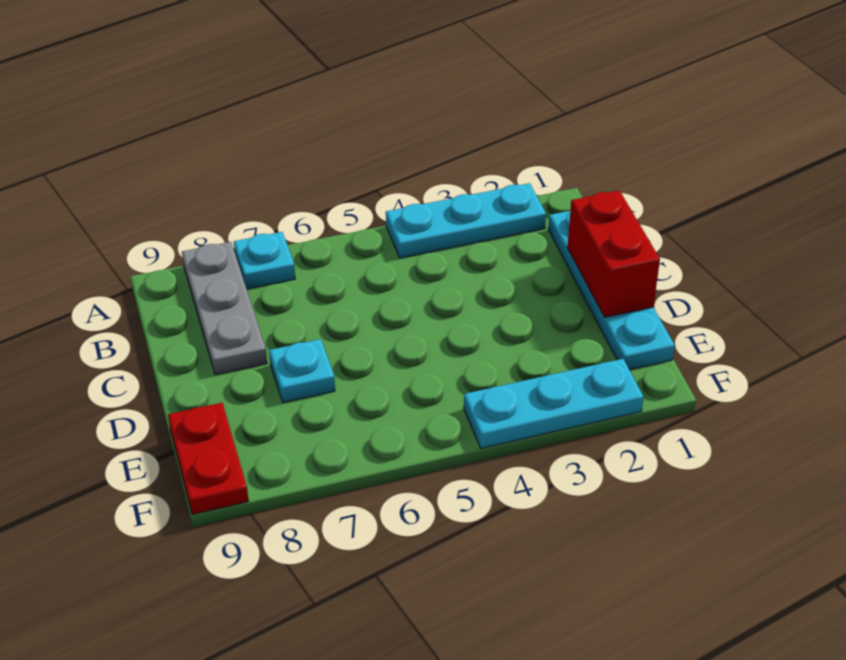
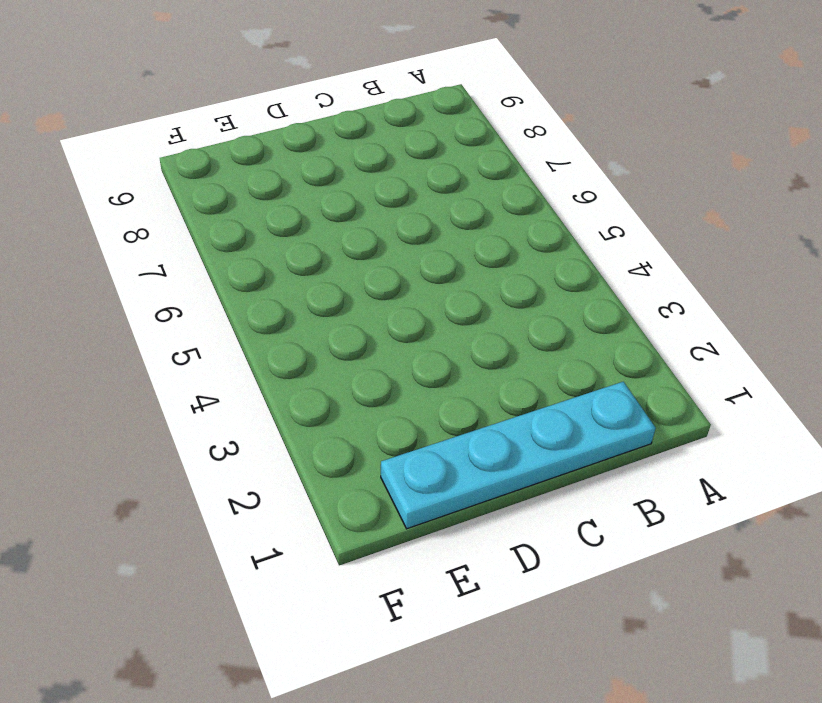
none -> cyan plate A2:A4 level 1
none -> cyan plate A7 level 1

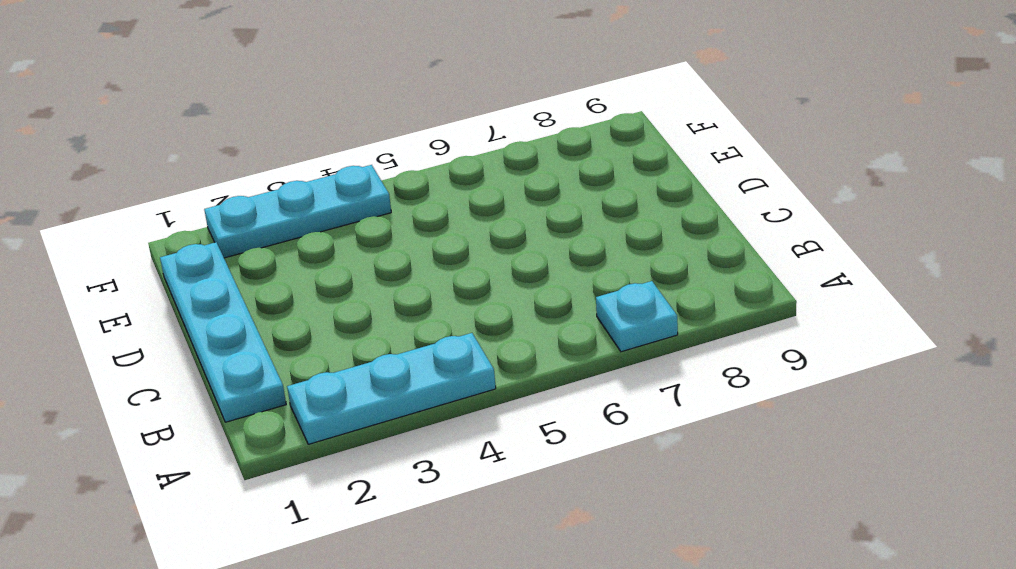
none -> grey plate A8:C8 level 1
none -> cyan plate D7 level 1

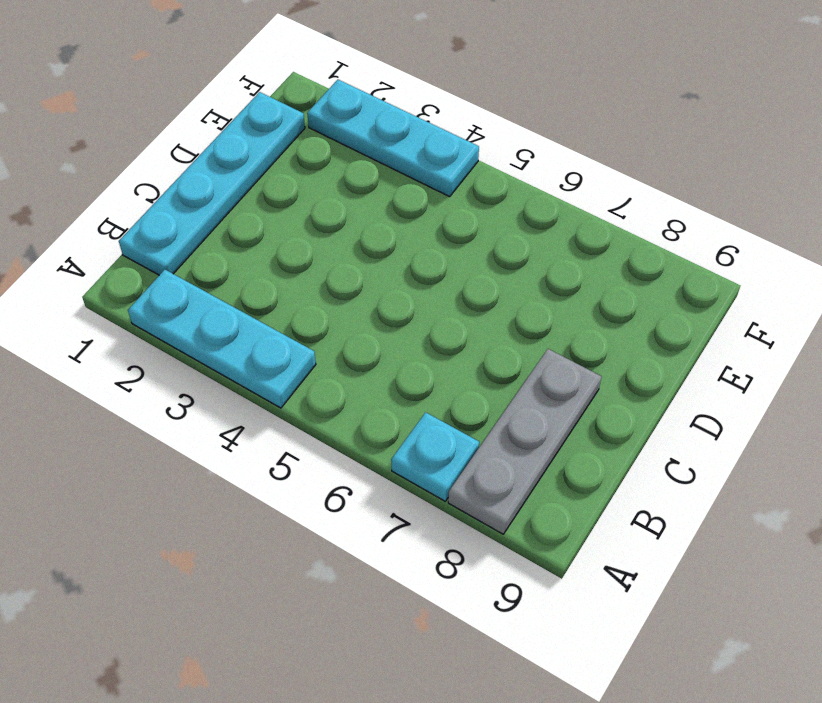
none -> cyan plate D7 level 1
none -> red plate E9:F9 level 1

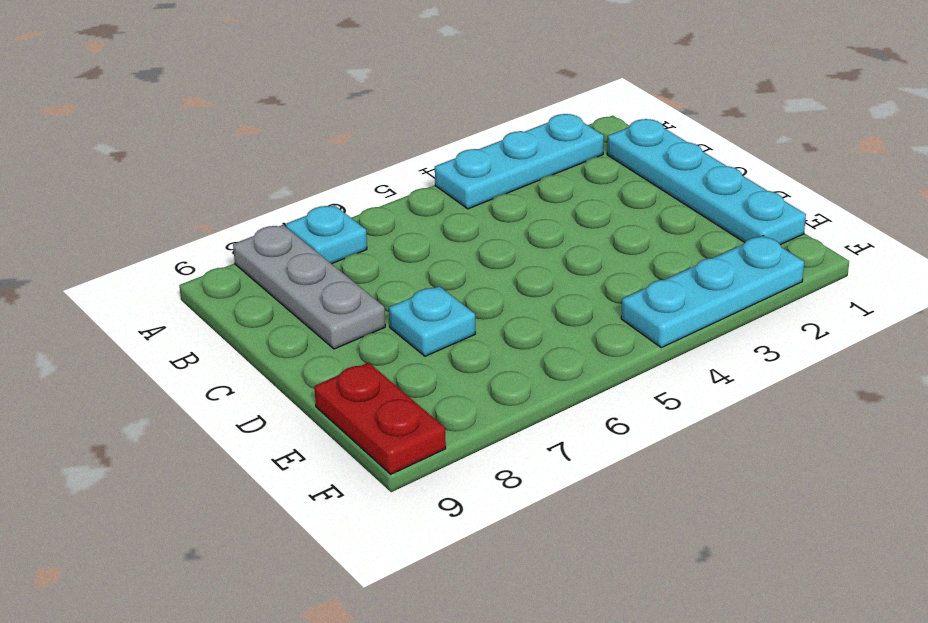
none -> red brick C1:D1 level 2

